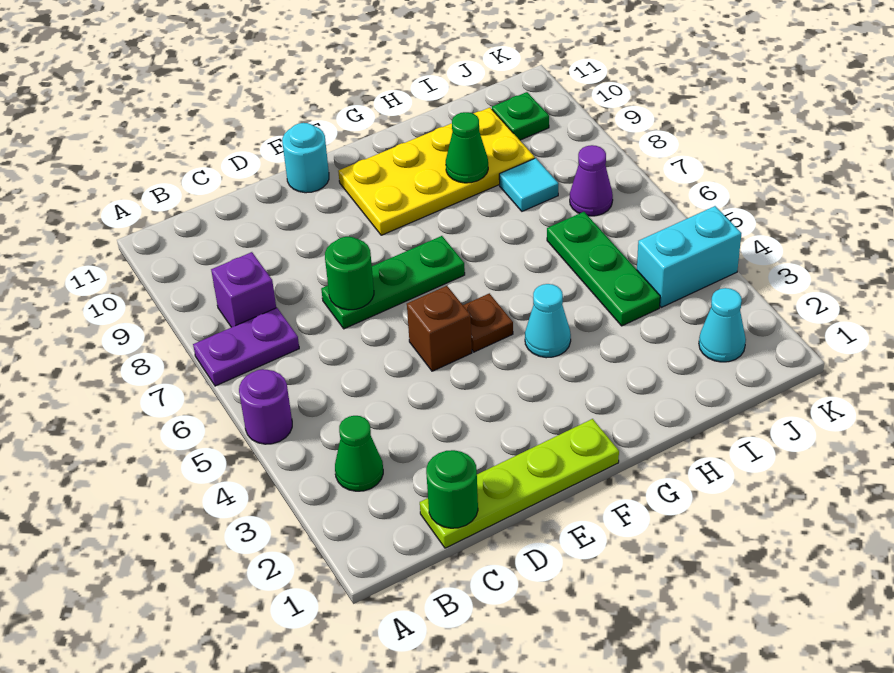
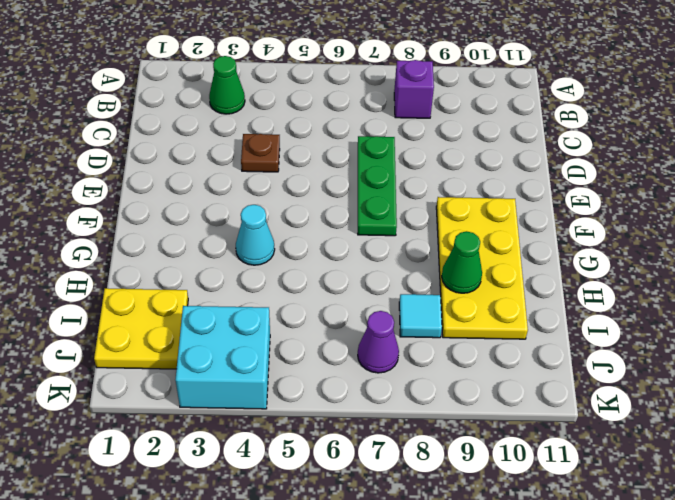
brown plate D4 level 1 -> brown plate F5 level 1
yellow plate I1:J2 level 1 -> cyan cone J2 level 1
cyan brick J3:K4 level 1 -> cyan brick J4:K4 level 1
none -> purple round brick A5 level 1
none -> purple plate A7:B7 level 1
none -> lime plate C1:F1 level 1

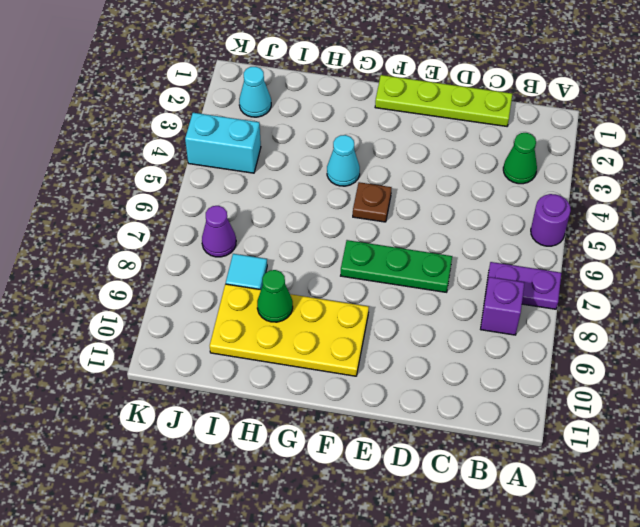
none -> brown brick E5 level 1
none -> cyan round brick E11 level 1
none -> green plate I4:I6 level 1

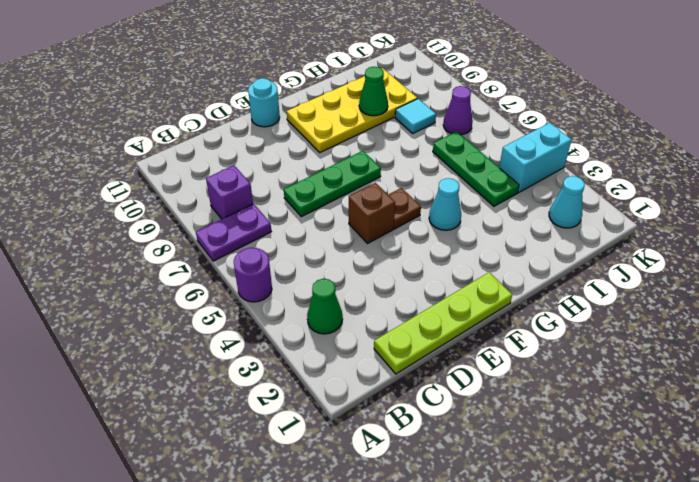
none -> green plate J10 level 1
none -> green round brick C1 level 2
none -> green round brick D7 level 2

